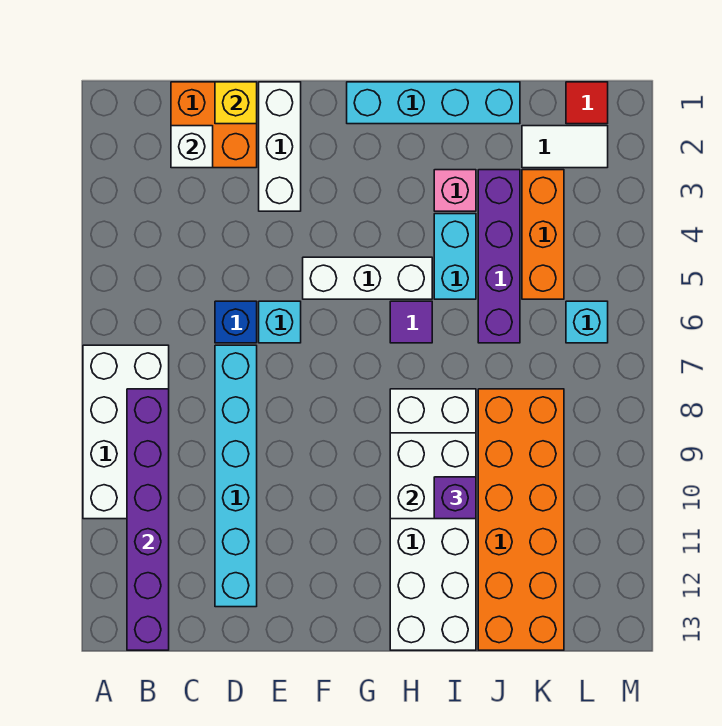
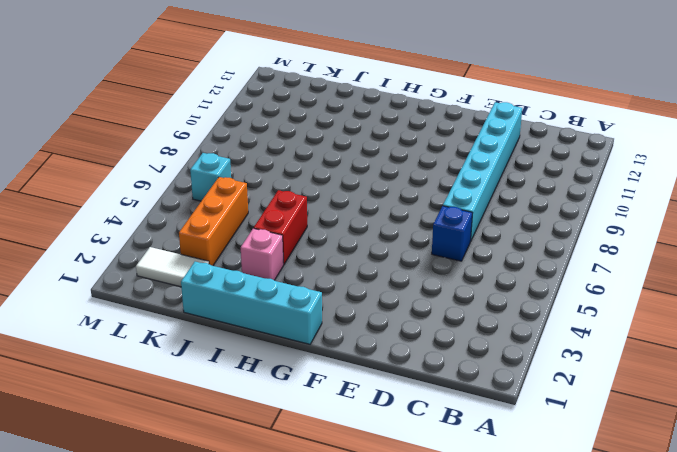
red brick I4:I5 level 1 -> cyan brick I4:I5 level 1
none -> white brick A7:B10 level 1
none -> orange brick C1:D2 level 1
none -> white brick E1:E3 level 1

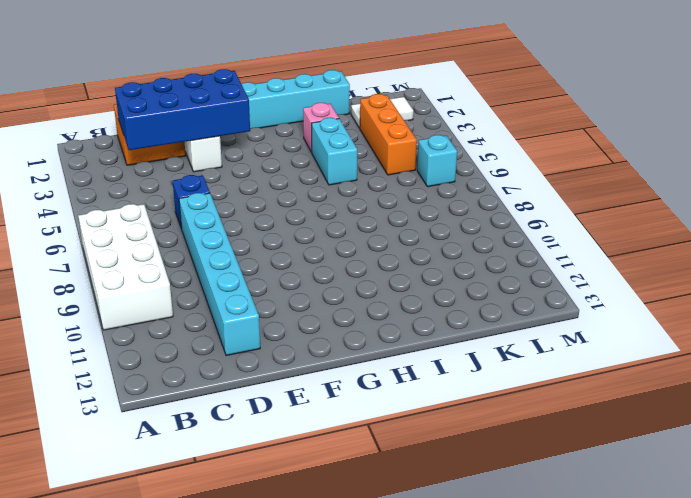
blue brick C2:F3 level 2 -> white brick C2 level 2
none -> cyan brick E6 level 1
none -> white brick F5:H5 level 1
none -> purple tile H6 level 1

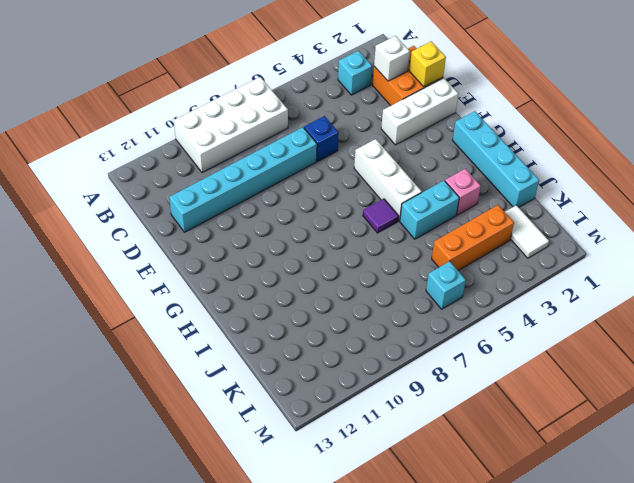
cyan brick B3 level 1 -> cyan brick E6 level 1
none -> white brick H8:I13 level 1
none -> purple brick J3:J6 level 1
none -> orange brick J8:K13 level 1

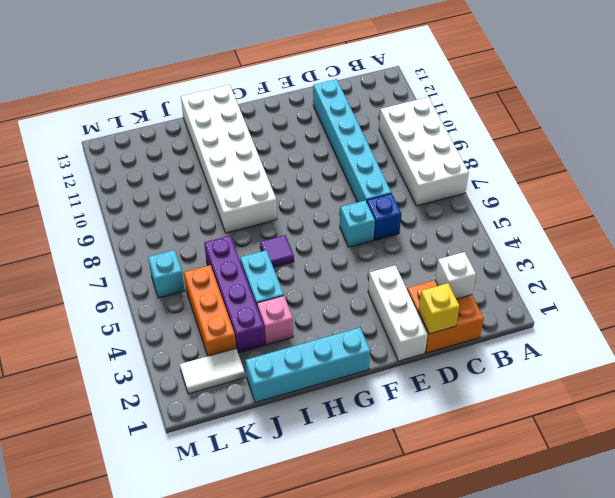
none -> white brick F5:H5 level 1
none -> orange brick J8:K13 level 1
none -> red tile L1 level 1

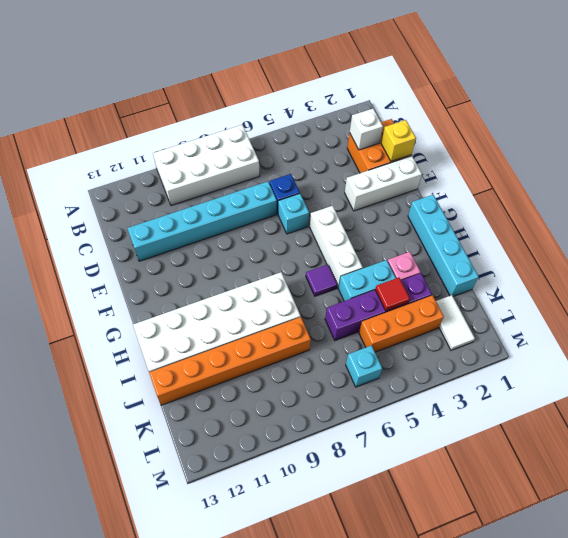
red tile J4 level 2 -> red tile L1 level 1
orange brick J8:J13 level 1 -> orange brick J8:K13 level 1
none -> purple brick B8:B13 level 2
none -> white brick H9:I10 level 2
none -> purple brick I10 level 3

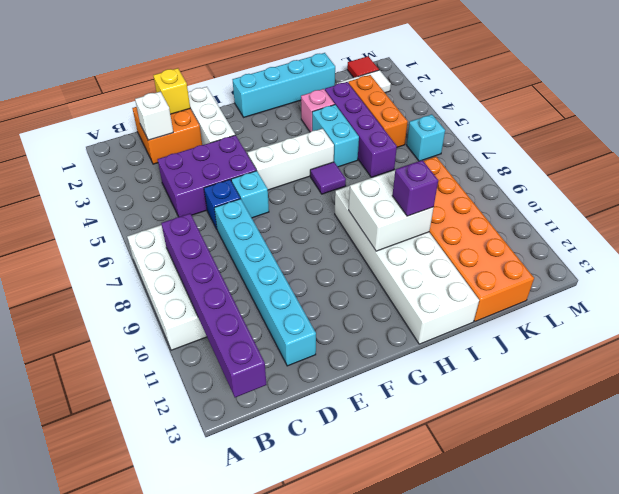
purple brick C4:E5 level 1 -> none

